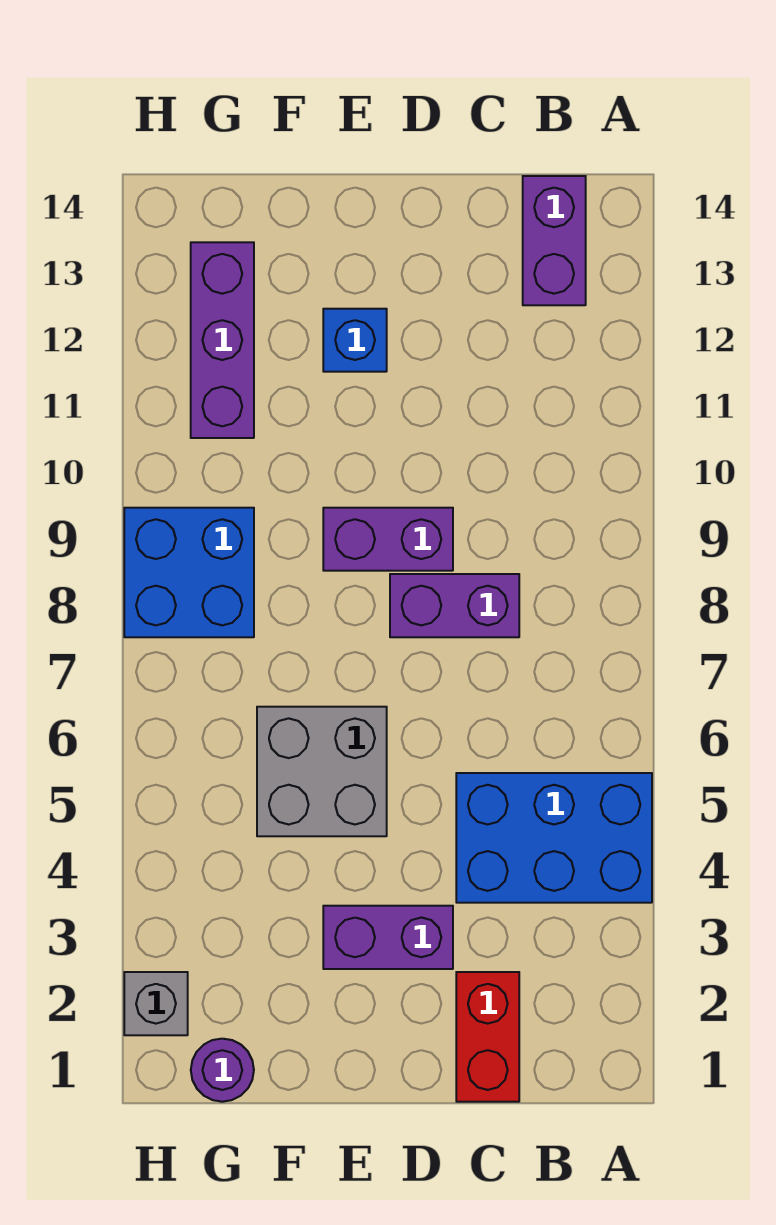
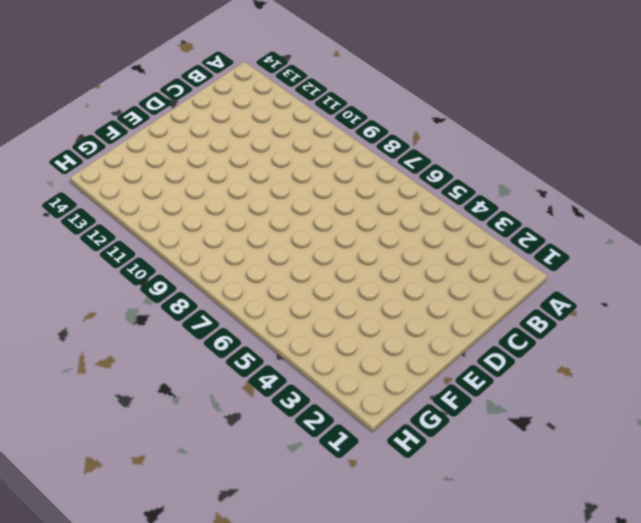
none -> blue brick A4:C5 level 1
none -> purple brick B13:B14 level 1
none -> red brick C1:C2 level 1

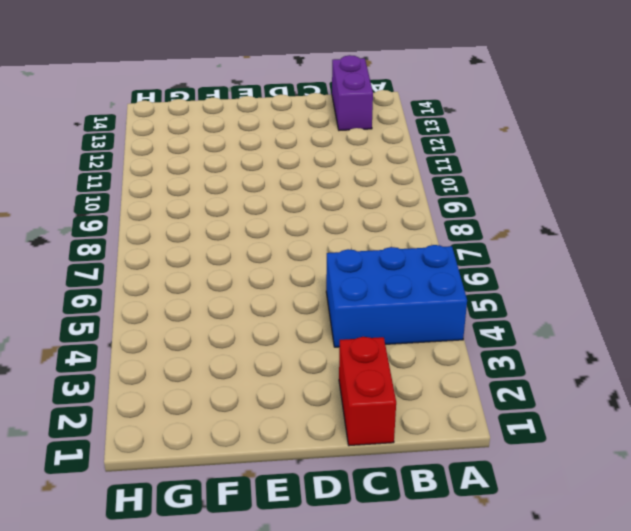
none -> purple brick C8:D8 level 1
none -> purple brick D3:E3 level 1
none -> purple brick D9:E9 level 1

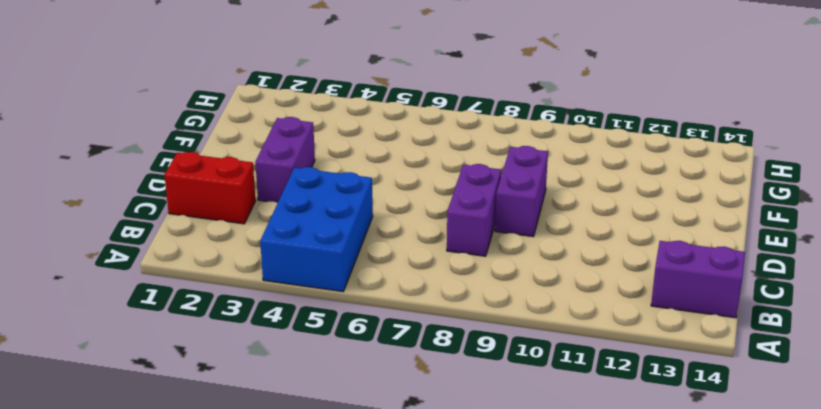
none -> grey brick E5:F6 level 1
none -> blue brick E12 level 1
none -> purple round brick G1 level 1

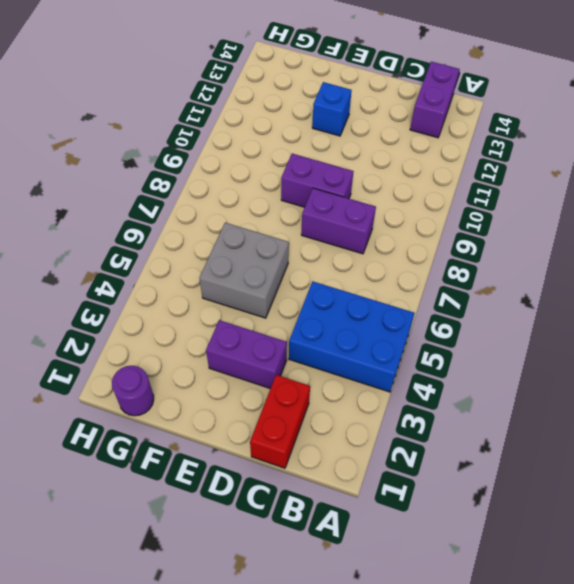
none -> blue brick G8:H9 level 1
none -> purple brick G11:G13 level 1
none -> grey brick H2 level 1

